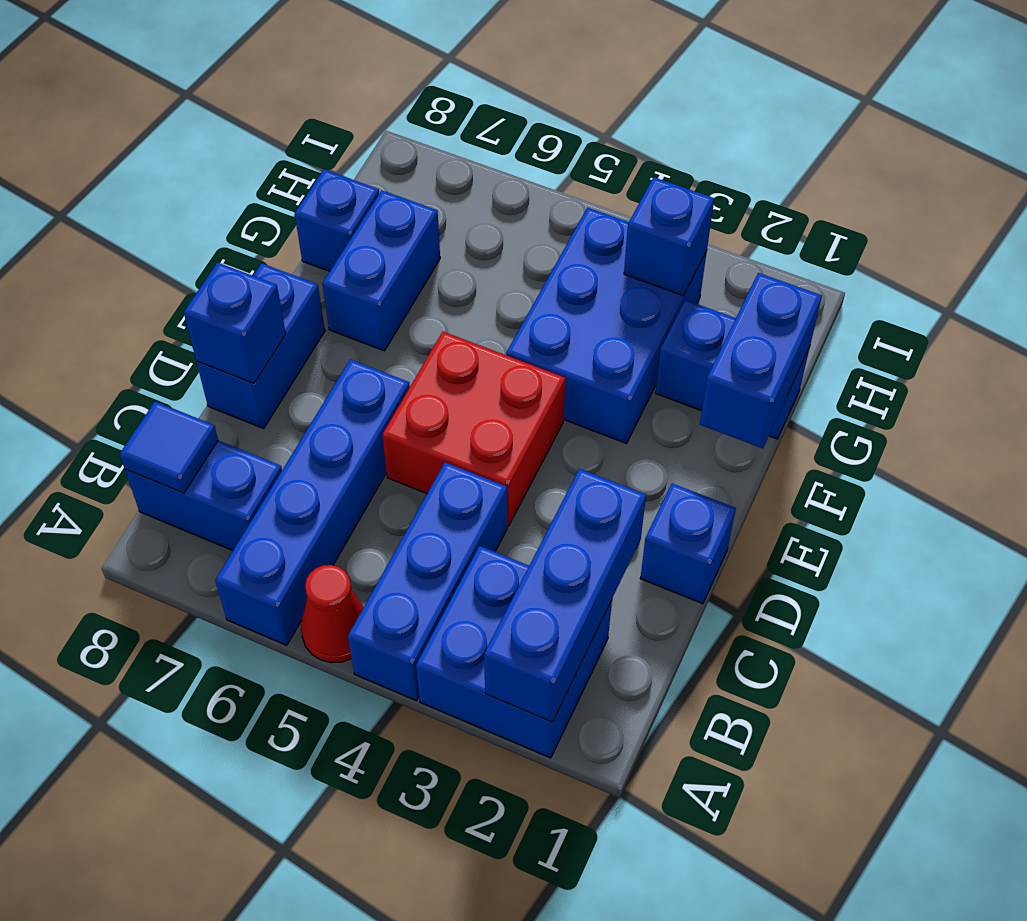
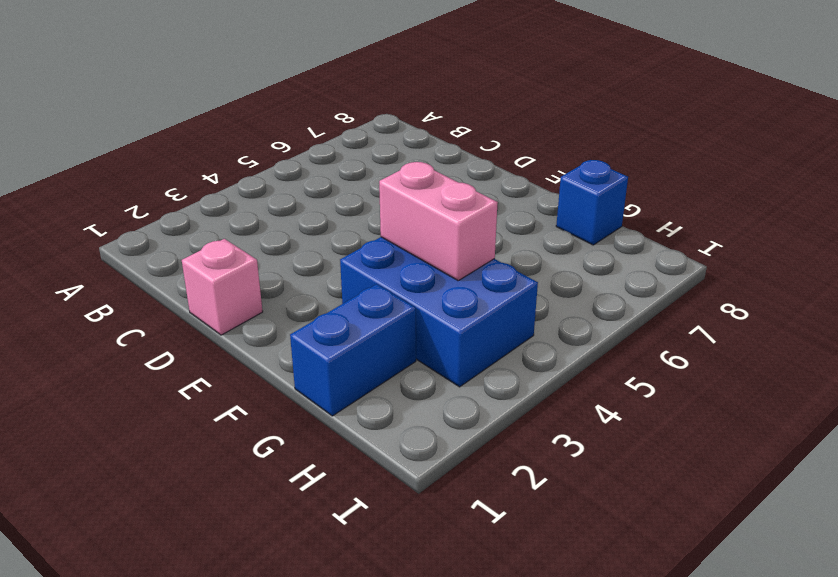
pink brick D1 level 1 -> blue brick D1 level 1
pink brick F4:G4 level 2 -> none
none -> blue brick A2:B3 level 1
none -> blue brick A4:C4 level 1
none -> red cone A5 level 1

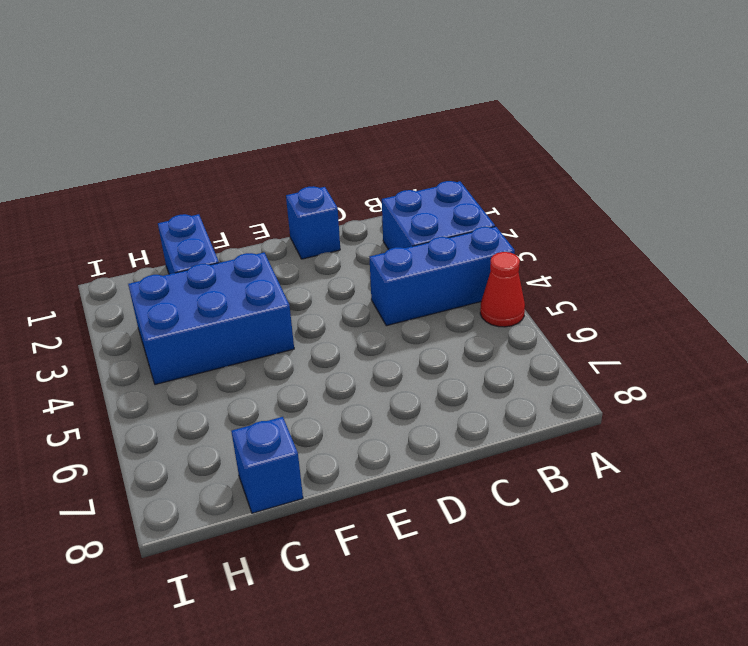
none -> blue brick A6:D6 level 1
none -> blue brick B7:B8 level 1
none -> red brick D4:E5 level 1

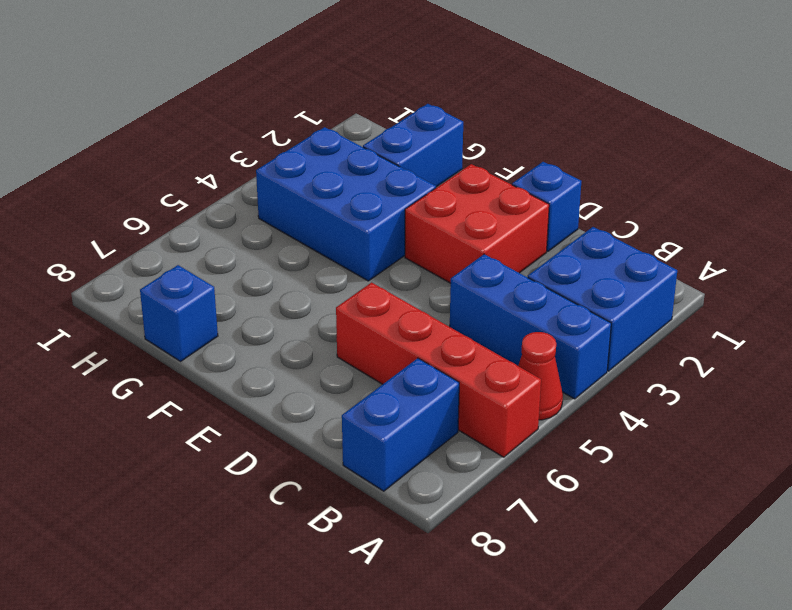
red brick A6:D6 level 1 -> blue brick A6:D6 level 1
red brick D2:E3 level 1 -> red brick D4:E5 level 1
none -> blue brick D8:E8 level 1
none -> blue brick F7:G7 level 1
none -> blue brick A2:C2 level 2

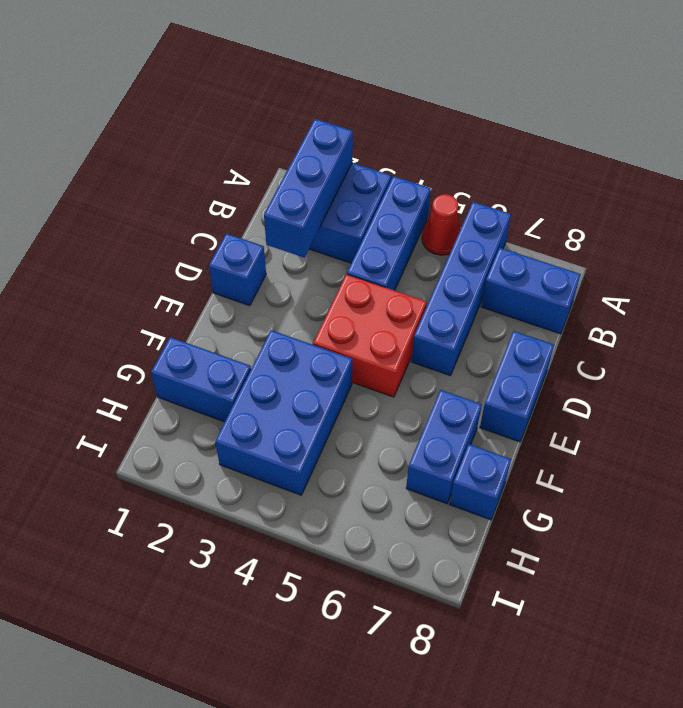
none -> blue tile B8 level 2
none -> blue brick D8 level 2
none -> blue brick F1:G1 level 2

